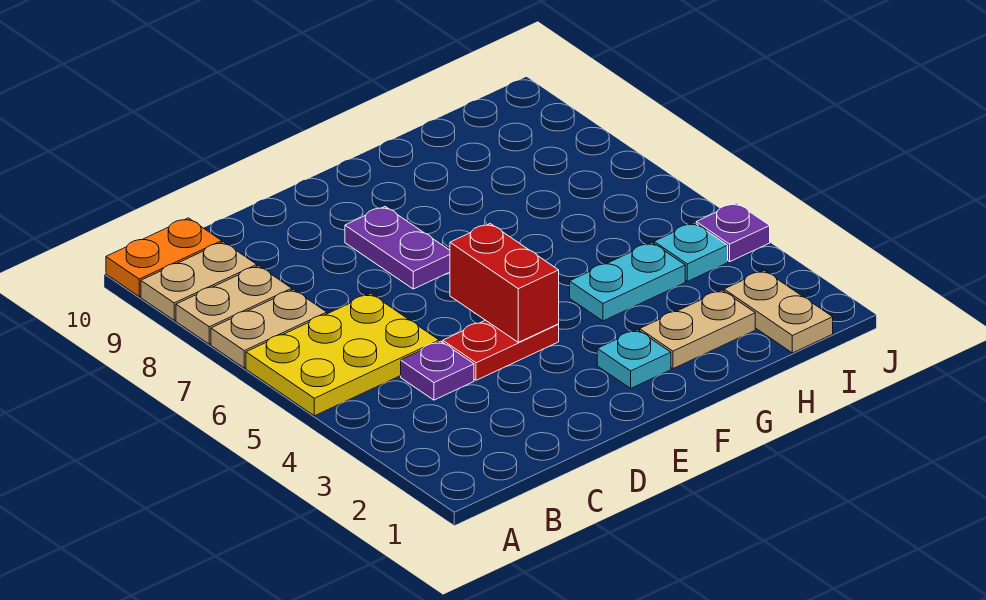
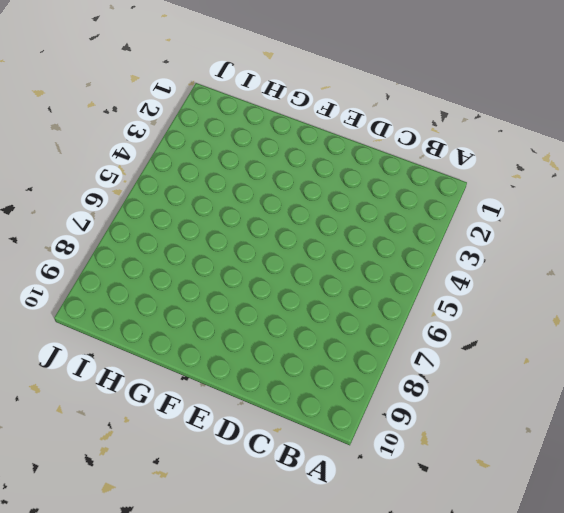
none -> yellow plate A5:C6 level 1
none -> tan plate A7:B7 level 1
none -> tan plate A8:B8 level 1

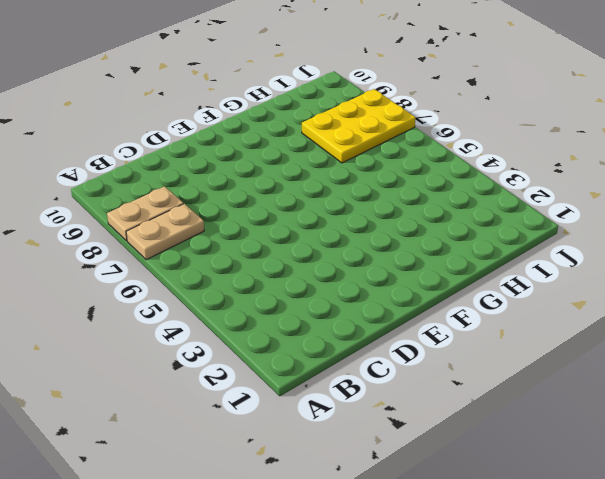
yellow plate H7:J8 level 1 -> yellow plate A5:C6 level 1
none -> tan plate A9:B9 level 1
none -> orange plate A10:B10 level 1
none -> purple plate C4 level 1

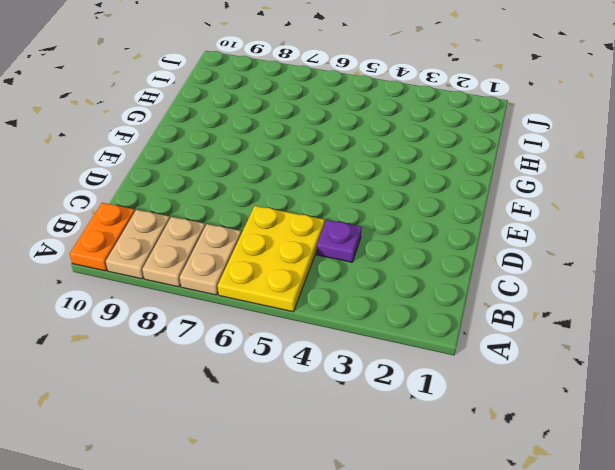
none -> red plate D4:E4 level 1
none -> purple plate E7:E8 level 1
none -> cyan plate F2 level 1

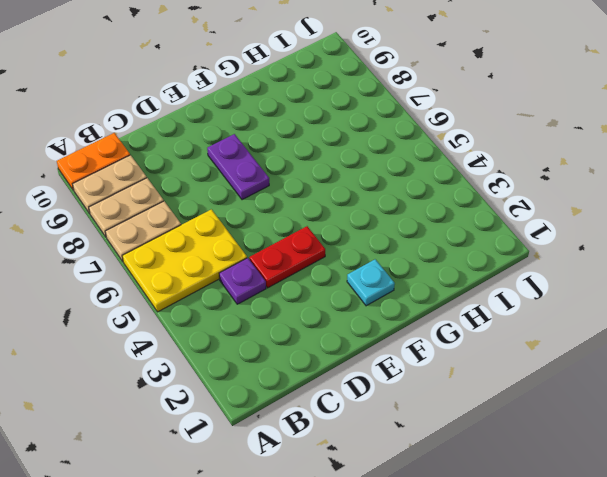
none -> tan plate G2:H2 level 1
none -> cyan plate G4:H4 level 1
none -> tan plate I1:I2 level 1

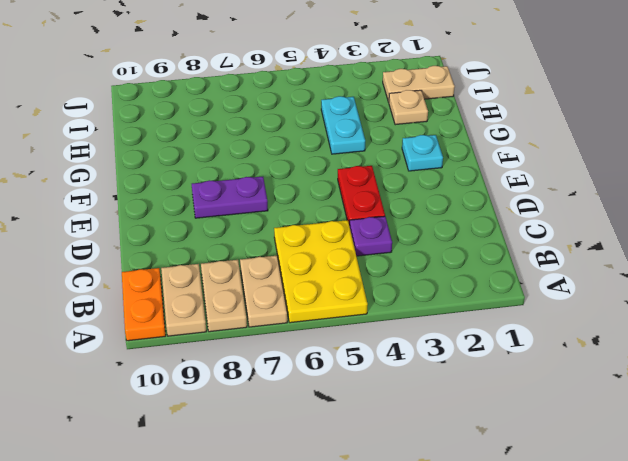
tan plate H2 level 1 -> tan plate G2:H2 level 1
none -> cyan plate I4 level 1
none -> purple plate J4 level 1
none -> red brick E4:E5 level 2

